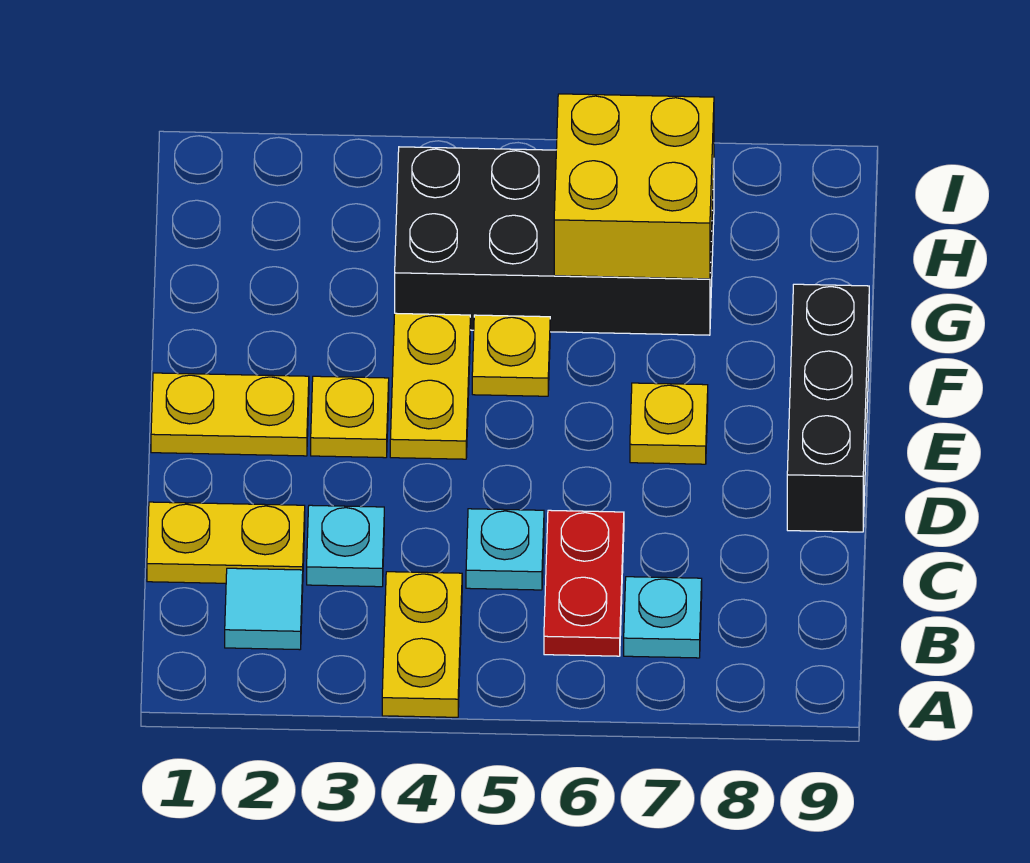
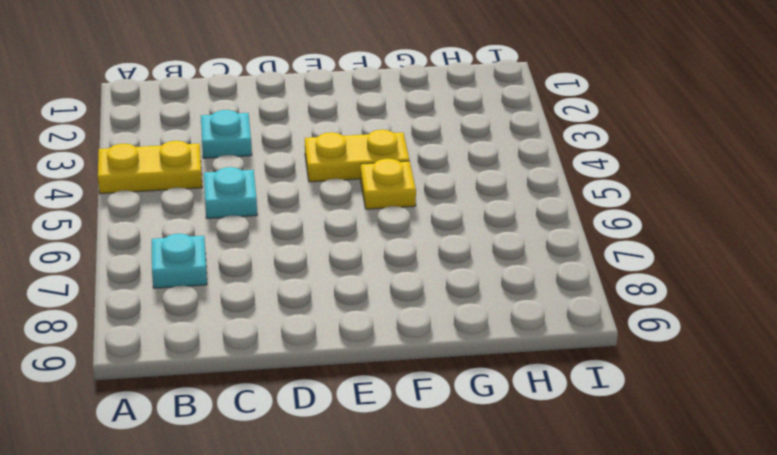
none -> cyan tile B2 level 1
none -> red plate B6:C6 level 1
none -> yellow plate C1:C2 level 1

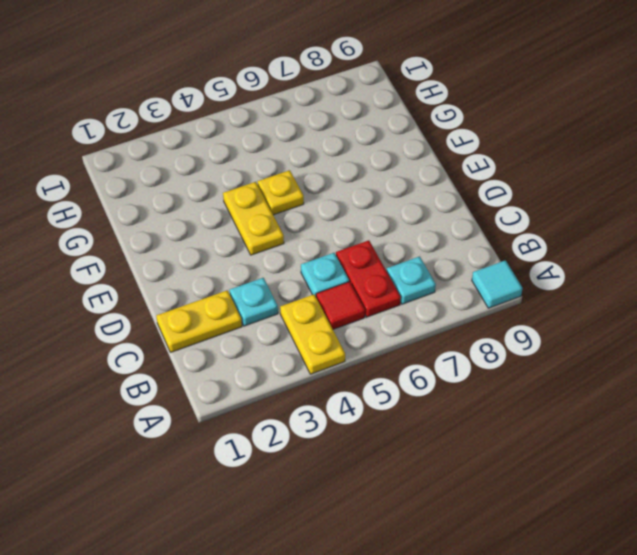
cyan tile A9 level 1 -> cyan tile B2 level 1
red tile B5 level 1 -> none
none -> black brick D9:F9 level 1
none -> yellow plate E1:E2 level 1
none -> yellow plate E3 level 1

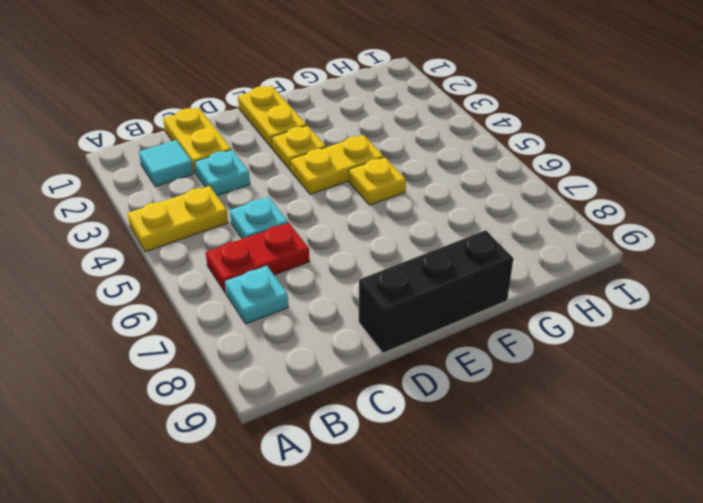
none -> yellow plate E7 level 1
none -> black brick G4:H7 level 1
none -> yellow brick G6:H7 level 2

